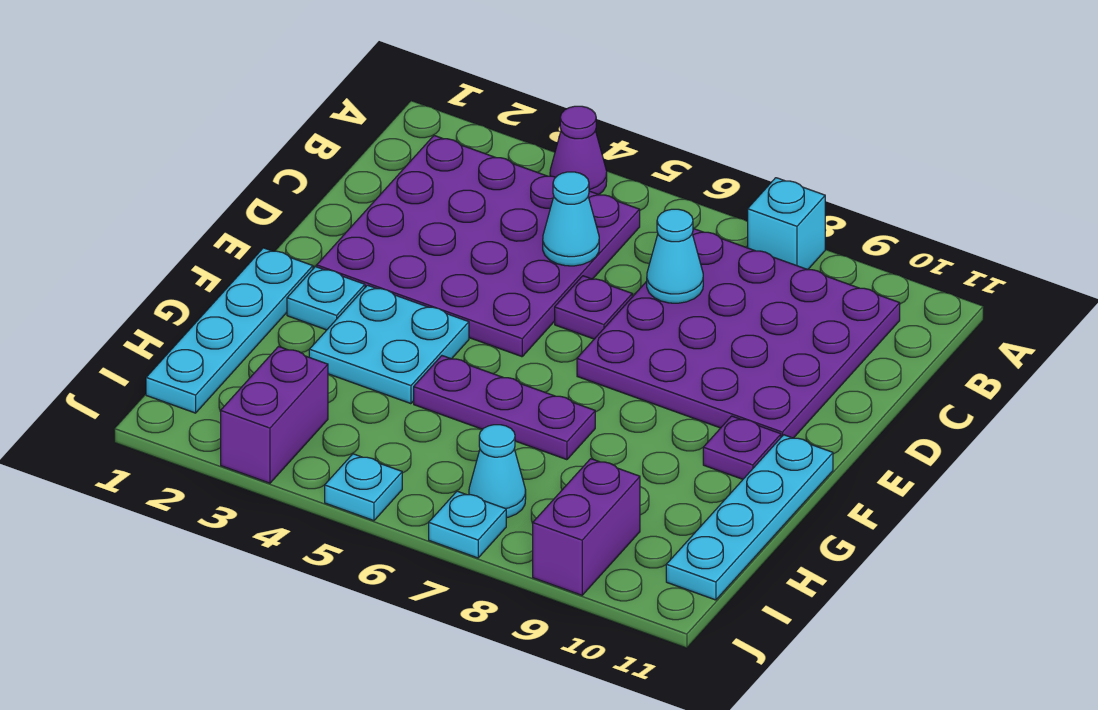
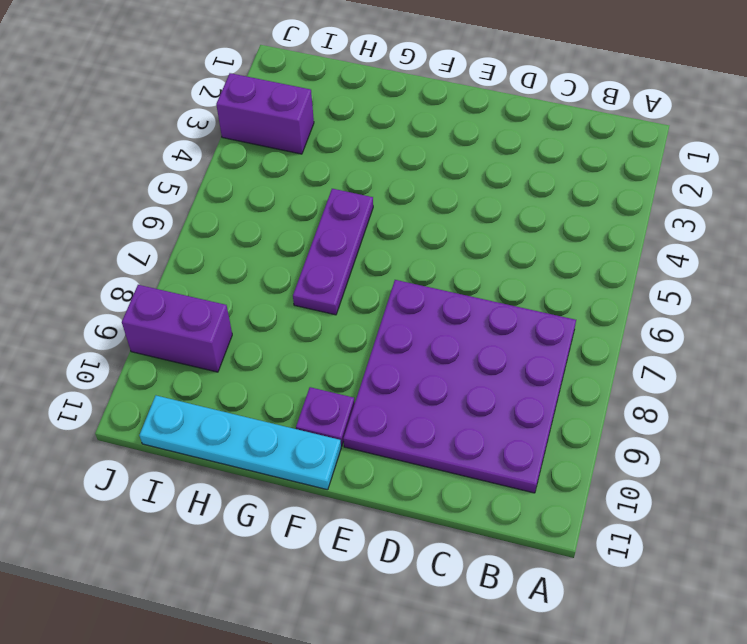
none -> purple cone A4 level 1
none -> cyan brick A8 level 1
none -> purple plate B2:E5 level 1

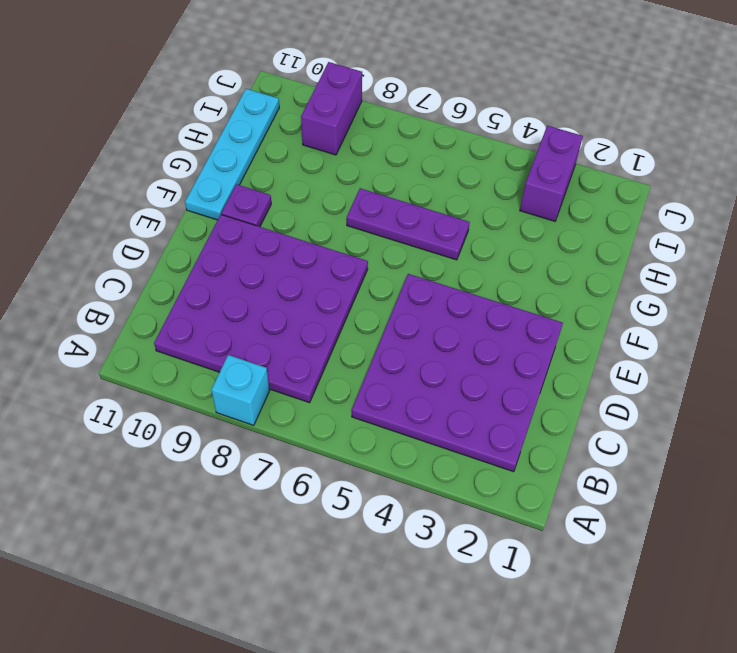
none -> purple cone A4 level 1
none -> purple plate D6 level 1
none -> cyan plate F1:I1 level 1

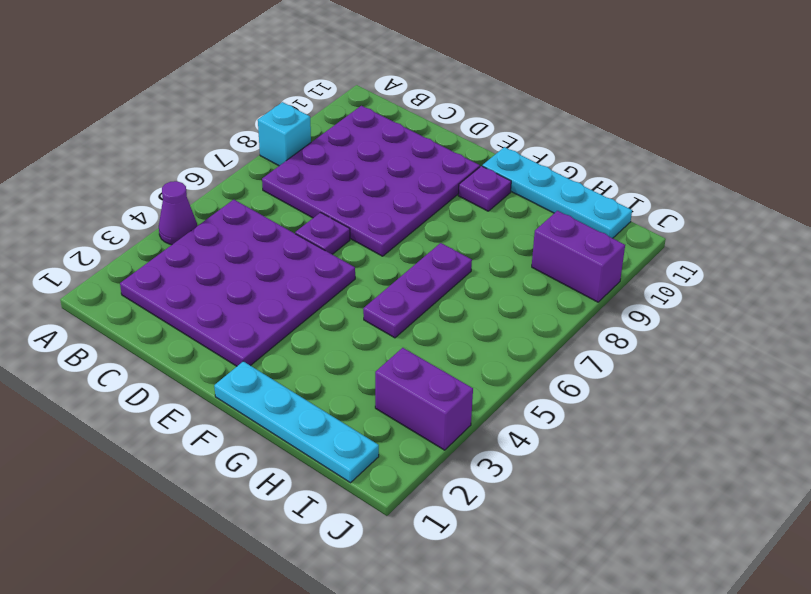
none -> cyan plate F2 level 1
none -> cyan plate F3:G4 level 1
none -> cyan cone I7 level 1

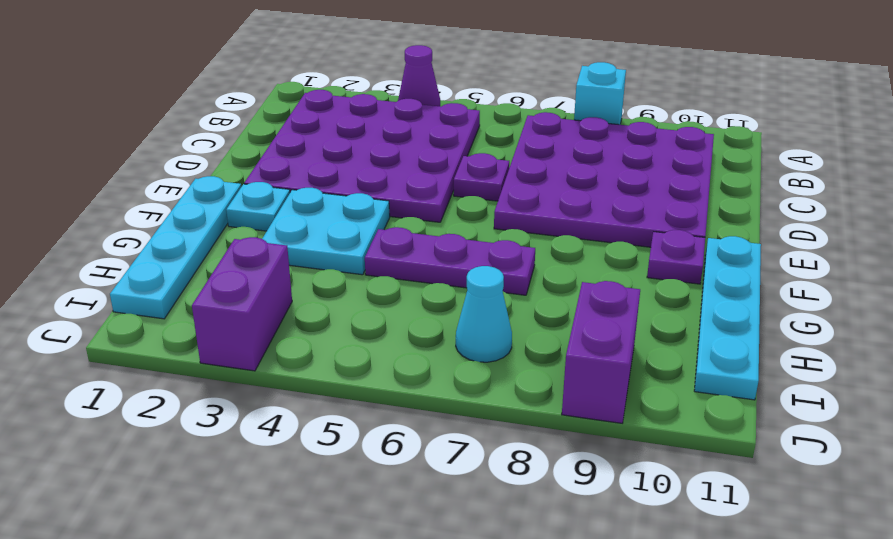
none -> cyan plate J5 level 1
none -> cyan plate J7 level 1
none -> cyan cone C5 level 2

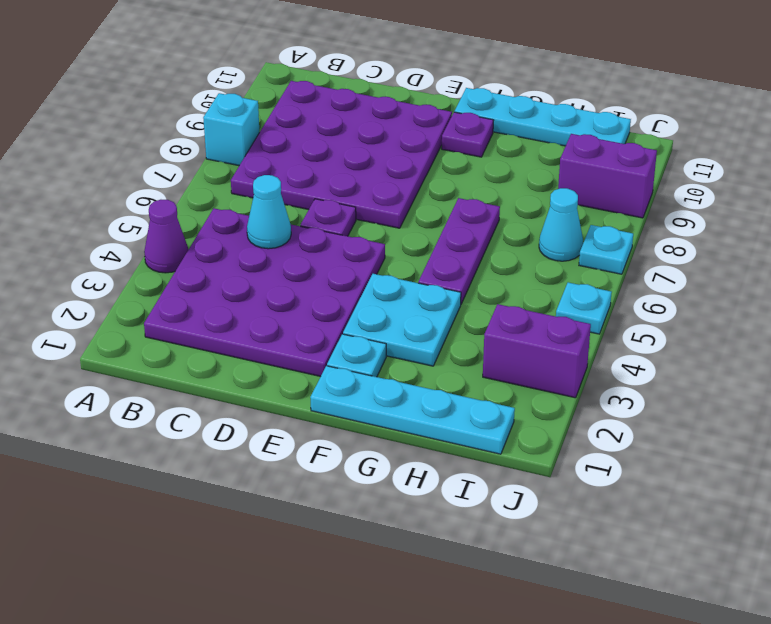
none -> cyan cone C7 level 2

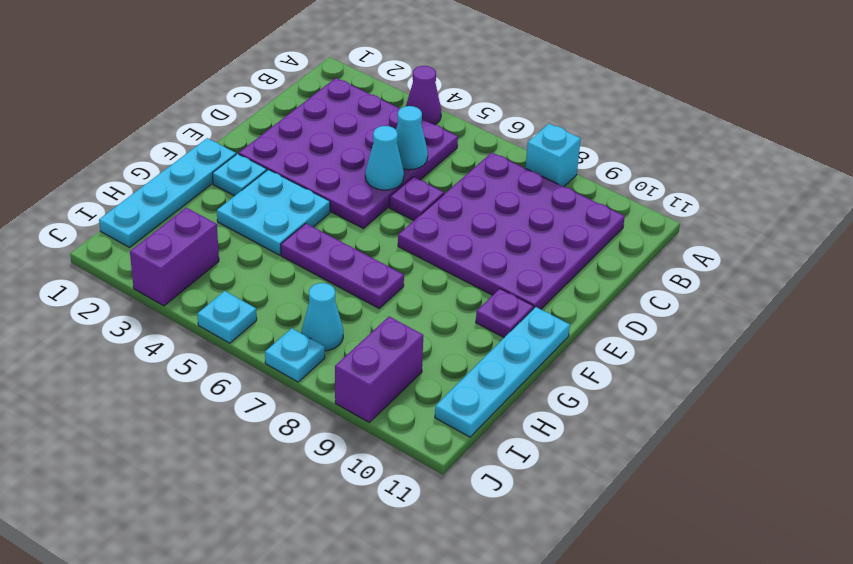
cyan cone D5 level 2 -> cyan cone C7 level 2

